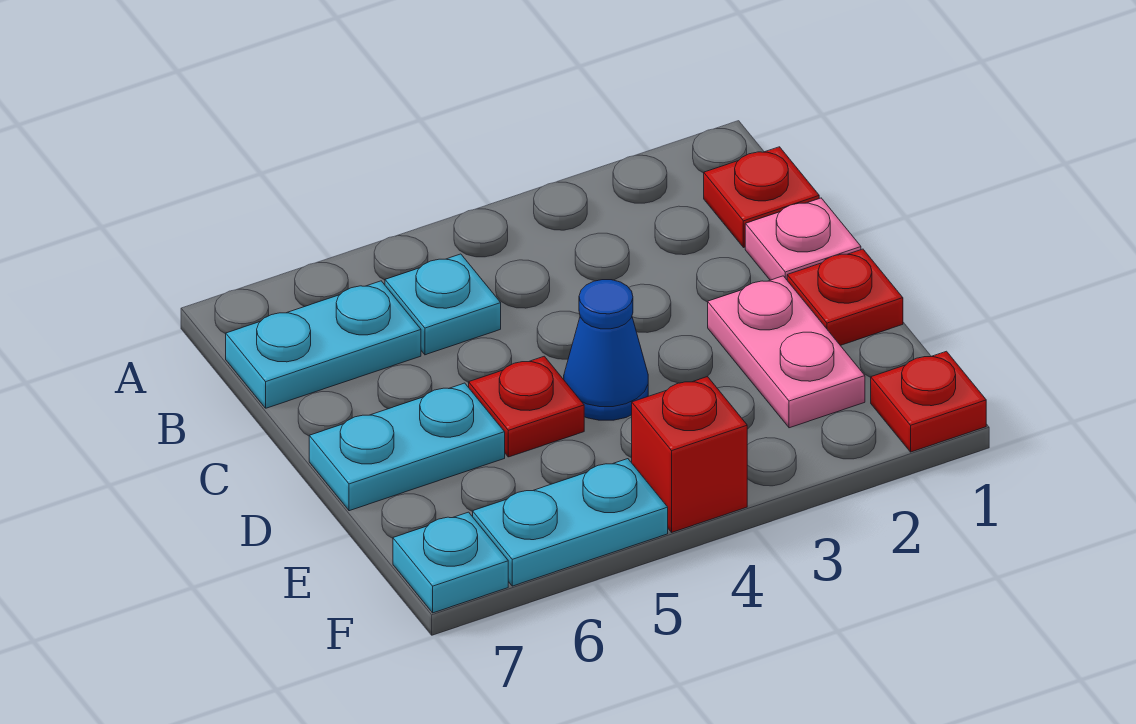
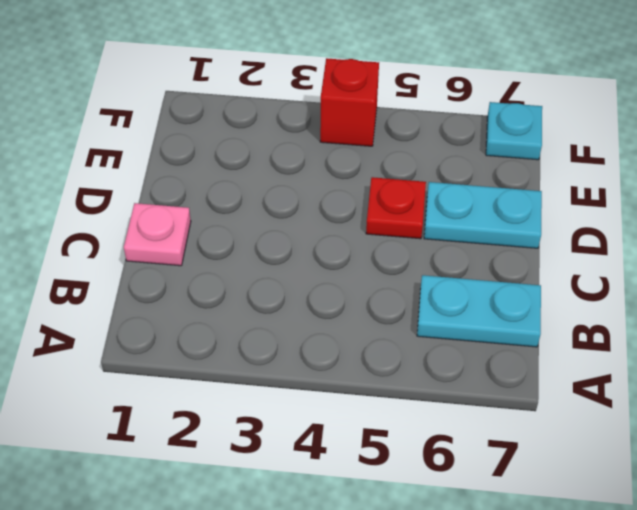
none -> red plate B1 level 1
none -> cyan plate B5 level 1
none -> red plate D1 level 1

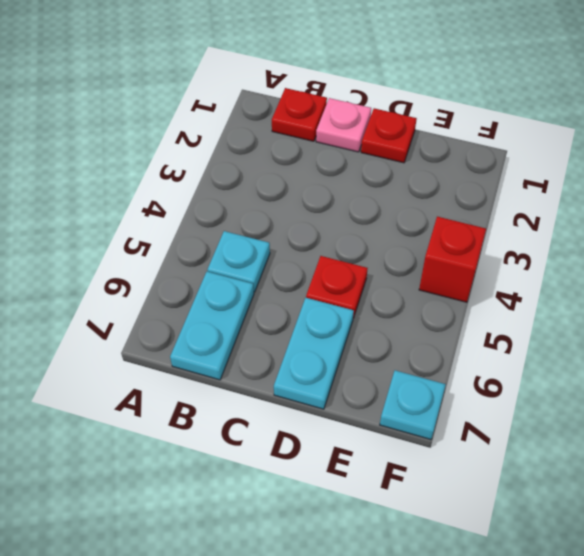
none -> pink plate D2:E2 level 1
none -> blue cone D4 level 1
none -> red plate F1 level 1

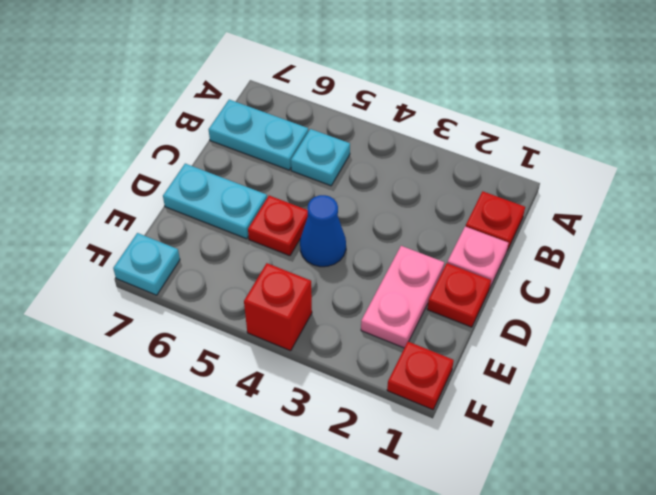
none -> cyan plate F5:F6 level 1

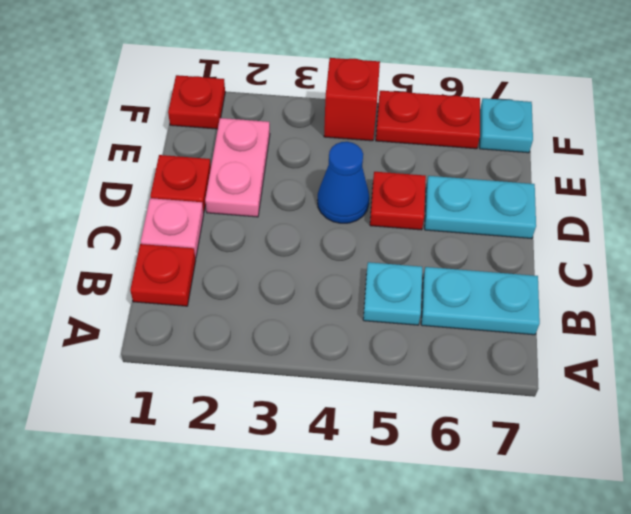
red plate F5:F6 level 1 -> cyan plate F5:F6 level 1

